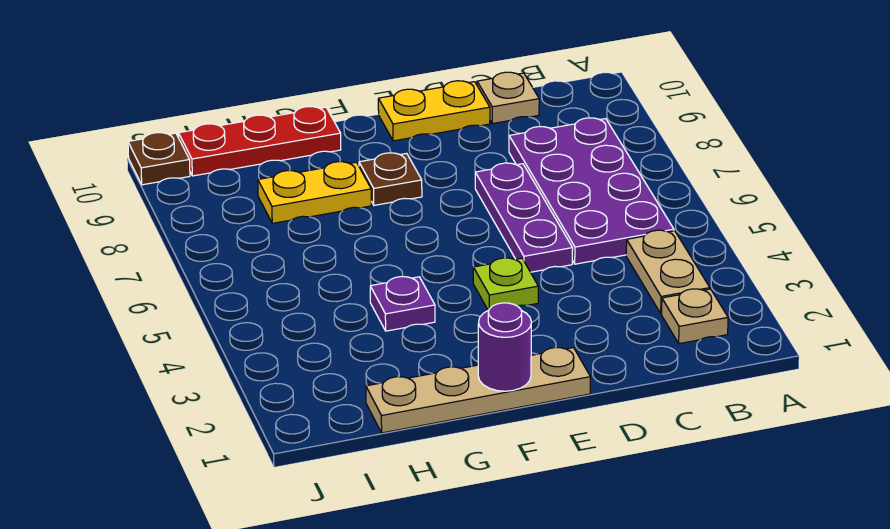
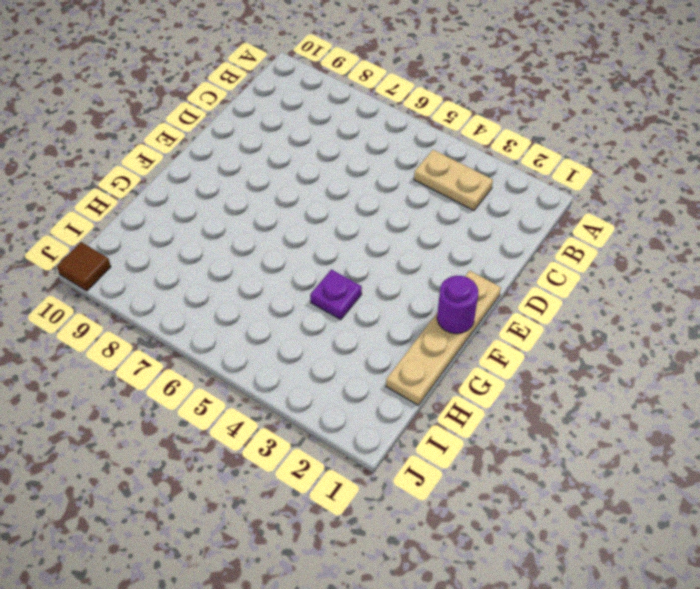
brown tile J10 level 1 -> brown plate J10 level 1
none -> tan plate B2 level 1
none -> purple plate B5:C8 level 1
none -> tan plate C10 level 1

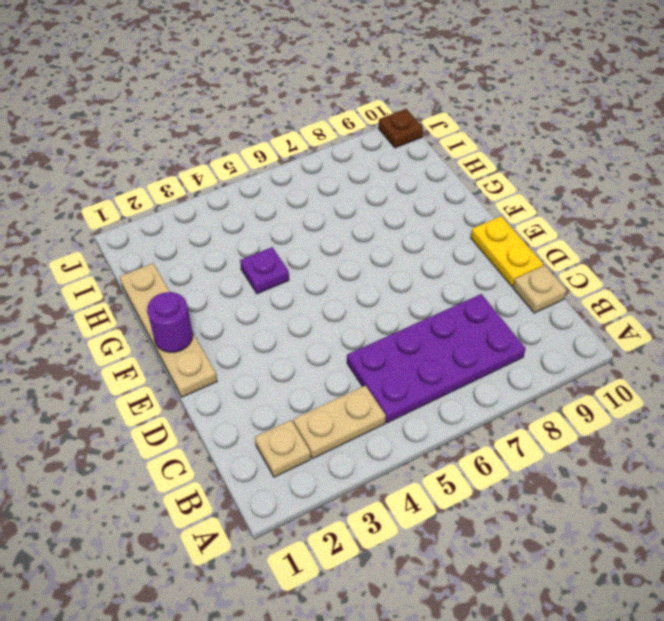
none -> purple plate D5:D7 level 1
none -> lime plate E4 level 1
none -> brown plate F8 level 1

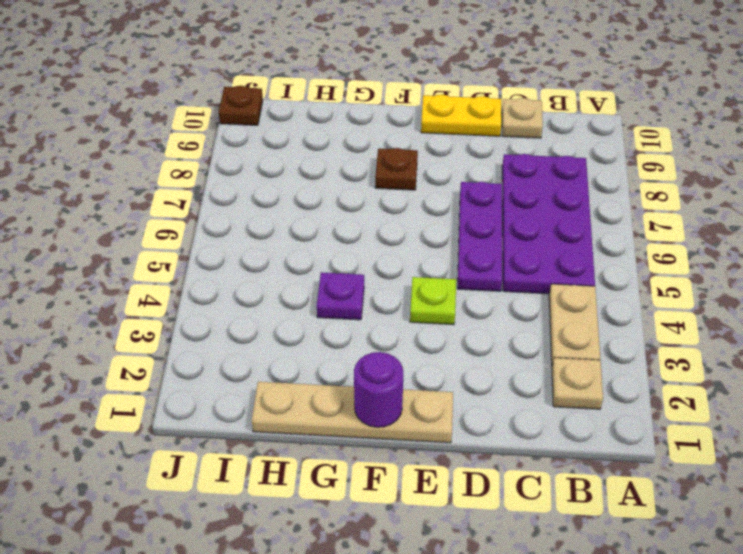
none -> yellow plate G8:H8 level 1
none -> red plate G10:I10 level 1

